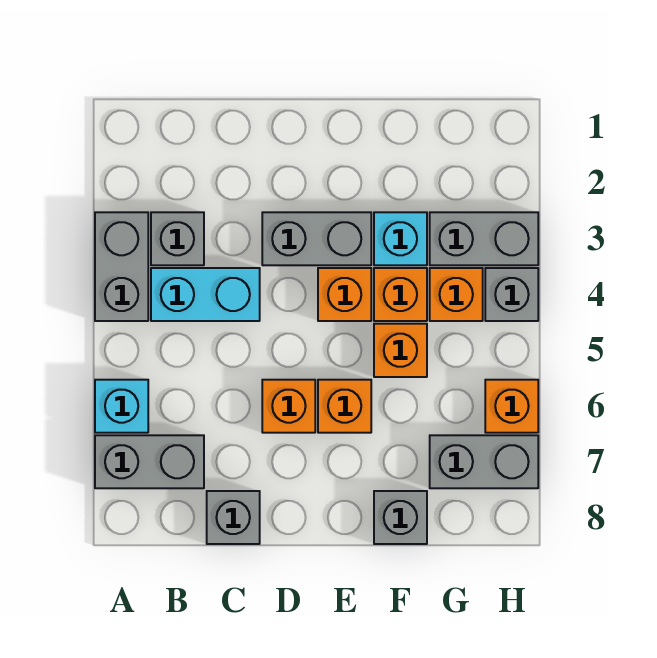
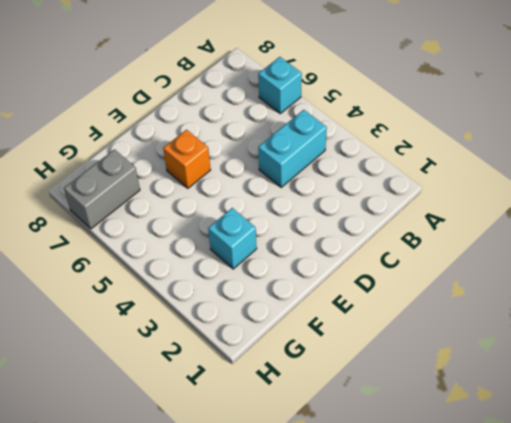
none -> grey brick A3:A4 level 1
none -> grey brick A7:B7 level 1
none -> grey brick B3 level 1

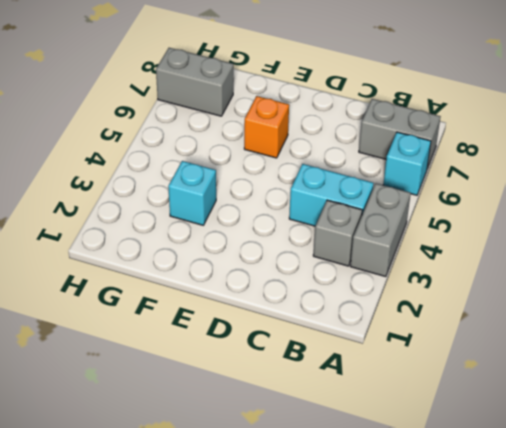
none -> grey brick C8 level 1
none -> grey brick D3:E3 level 1
none -> orange brick D6 level 1

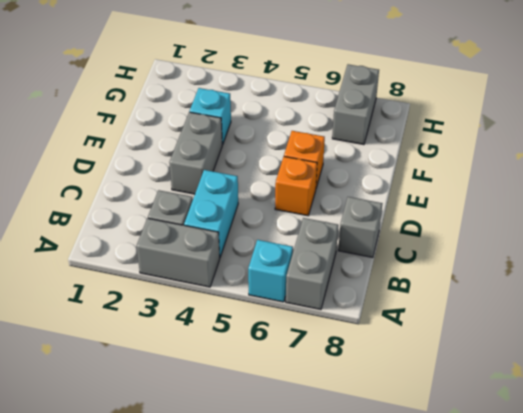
none -> orange brick E4 level 1
none -> orange brick F4 level 1
none -> orange brick F5 level 1

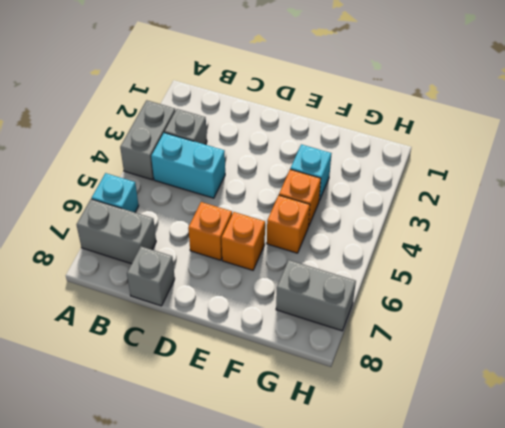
none -> grey brick D3:E3 level 1
none -> orange brick E4 level 1
none -> grey brick F8 level 1

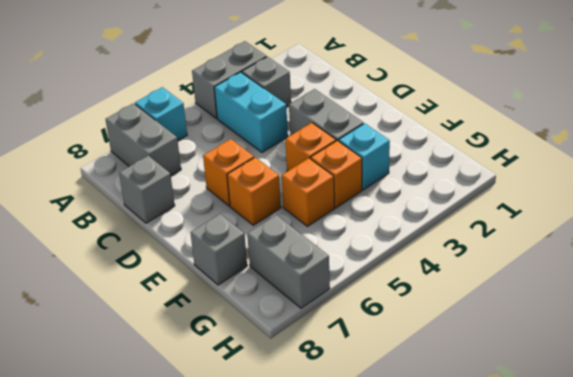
none -> grey brick G3:H3 level 1
none -> orange brick G4 level 1
none -> grey brick H4 level 1

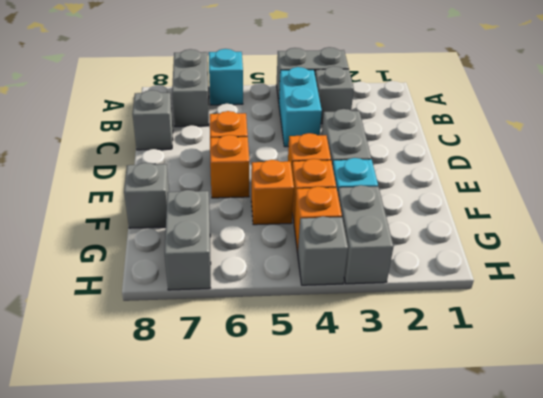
none -> orange brick H6 level 1

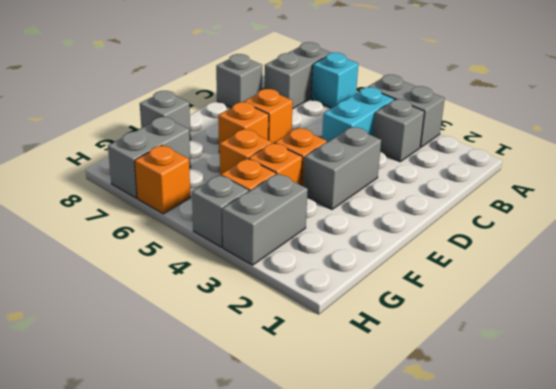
none -> cyan brick F3 level 1

